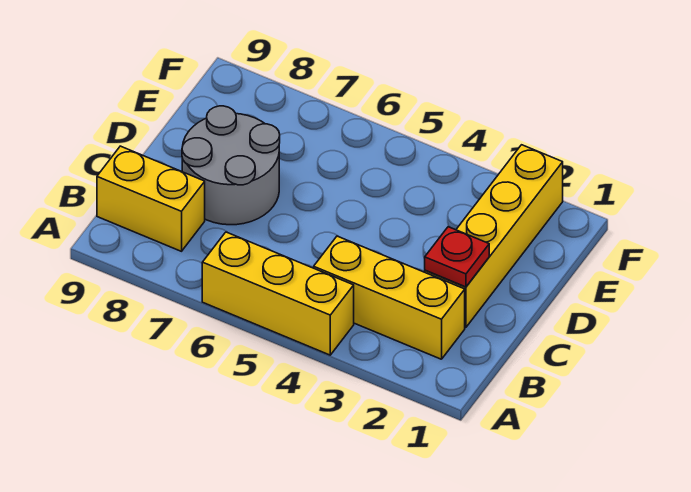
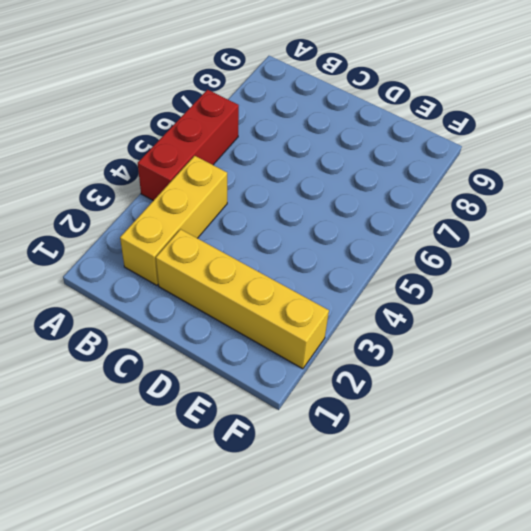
red brick A4:A6 level 1 -> yellow brick A4:A6 level 1
none -> yellow brick B8:B9 level 1
none -> grey round brick C7:D8 level 1

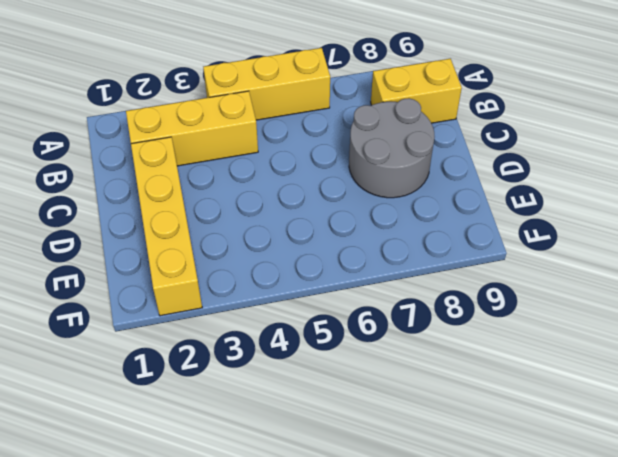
none -> red plate C2 level 2

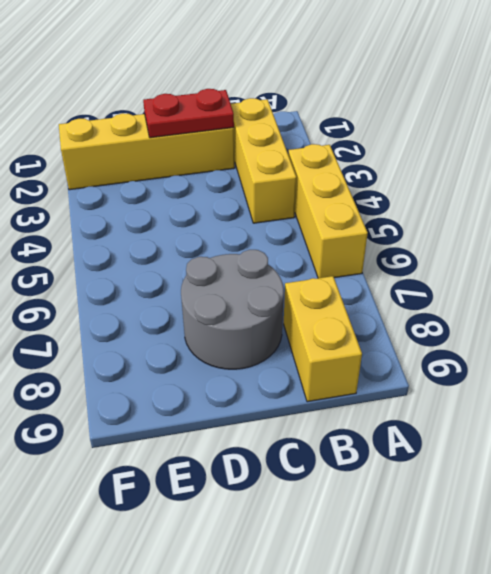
red plate C2:D2 level 2 -> red plate C2 level 2

